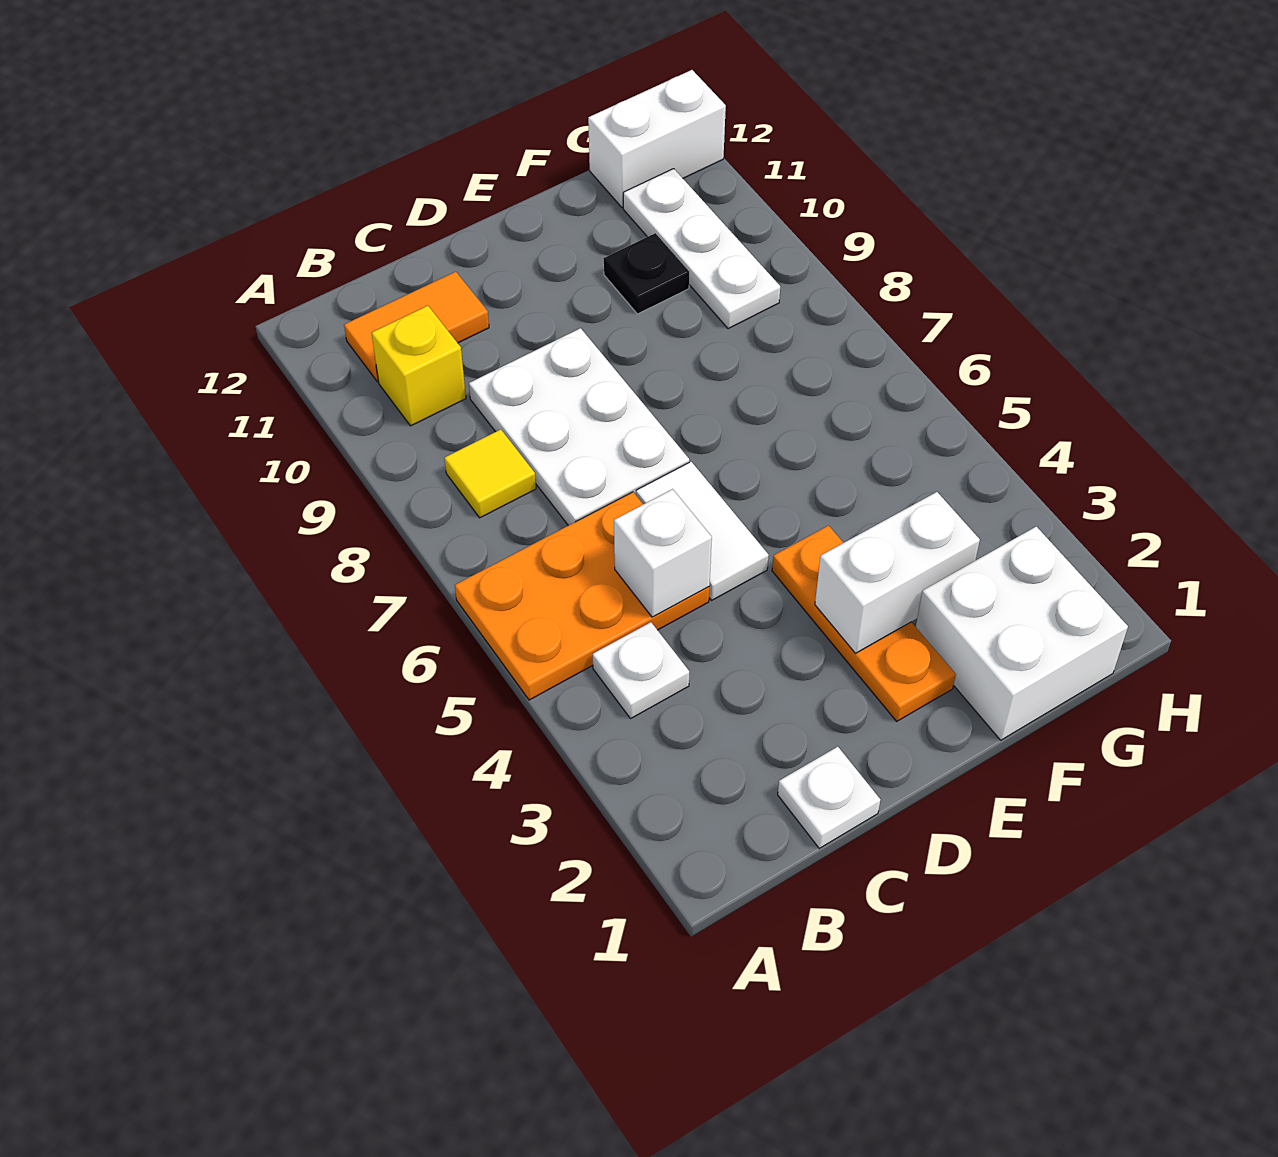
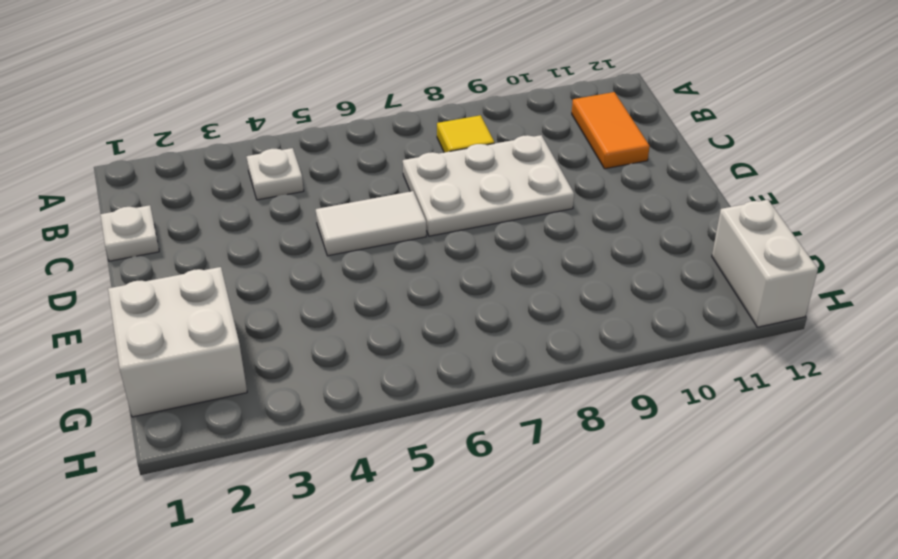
none -> orange plate A5:C6 level 1
none -> yellow brick B10 level 1
none -> orange plate E2:E4 level 1

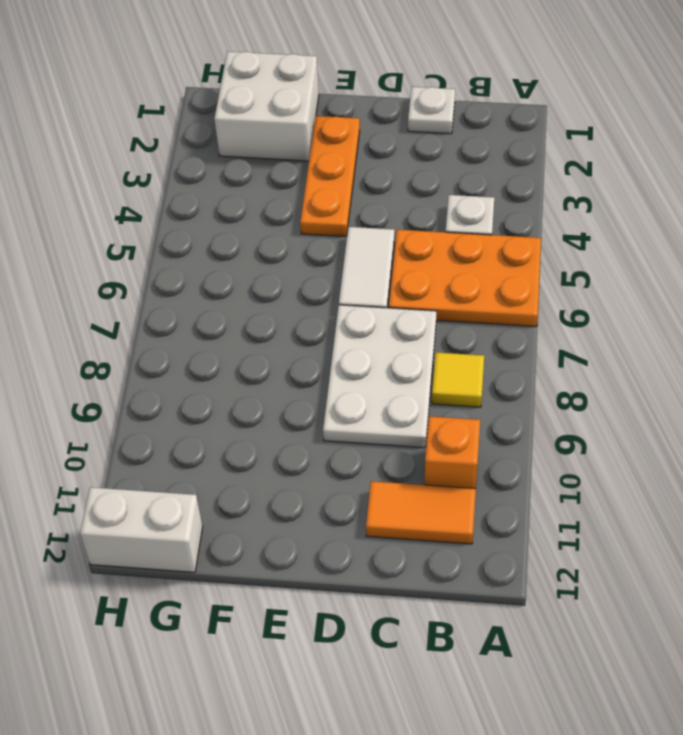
orange brick B10 level 1 -> yellow brick B10 level 1
none -> black plate F10 level 1
none -> white plate G9:G11 level 1
none -> white brick C5 level 2

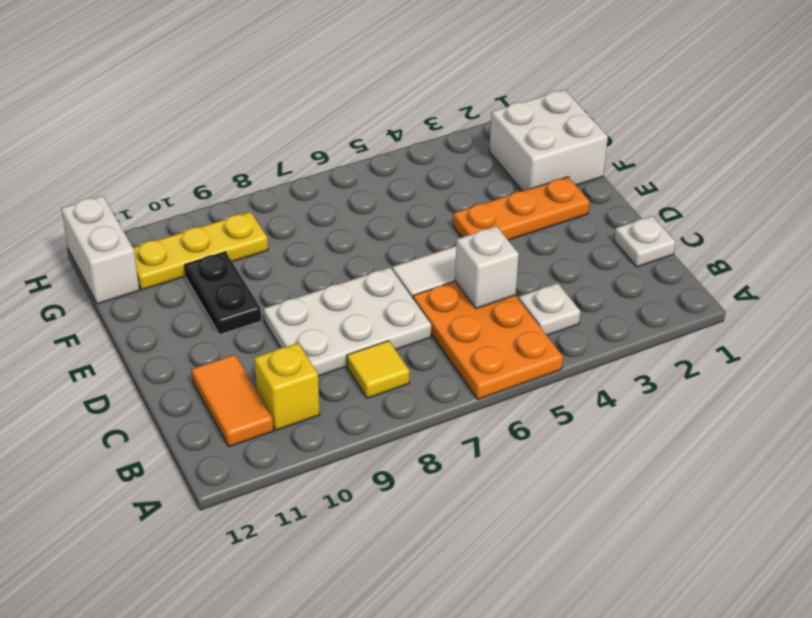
black plate E10:F10 level 1 -> black plate F10 level 1
yellow plate G9:G11 level 1 -> white plate G9:G11 level 1
none -> white brick E3:F3 level 2

